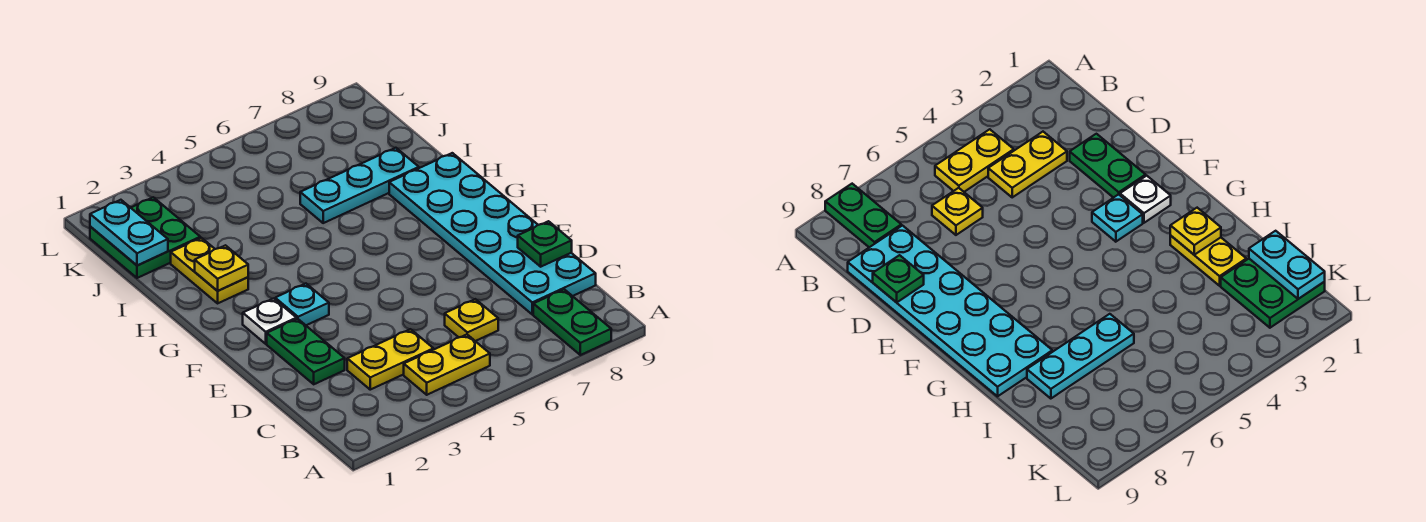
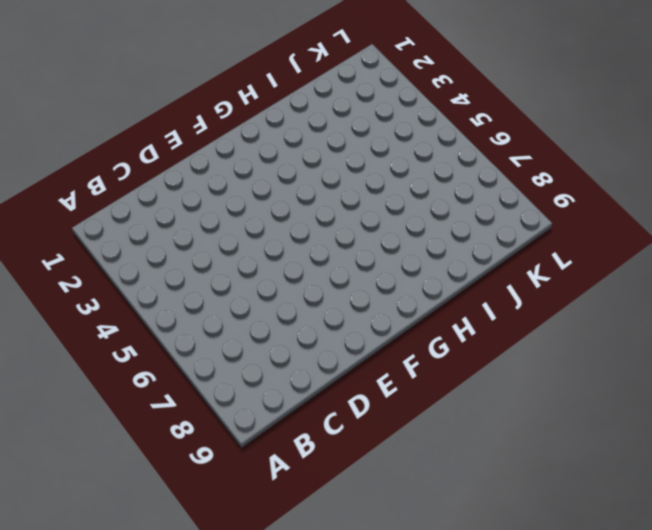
none -> green plate A8:B8 level 1
none -> yellow plate B4:B5 level 1
none -> yellow plate C3:C4 level 1

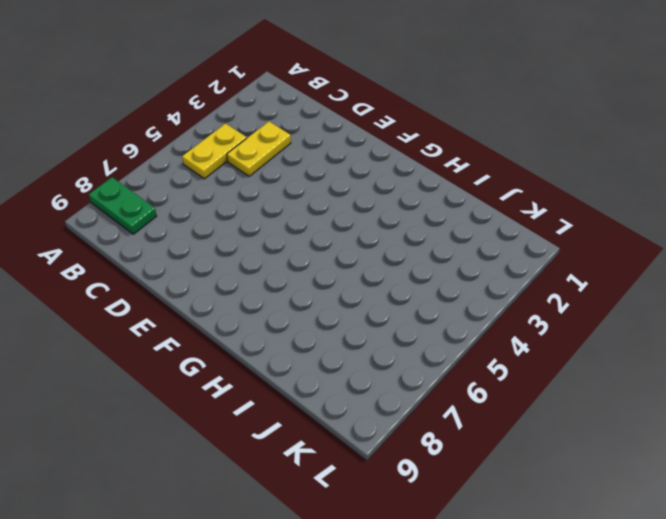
none -> yellow plate C6 level 1
none -> cyan plate C8:H9 level 1
none -> green plate D2:E2 level 1

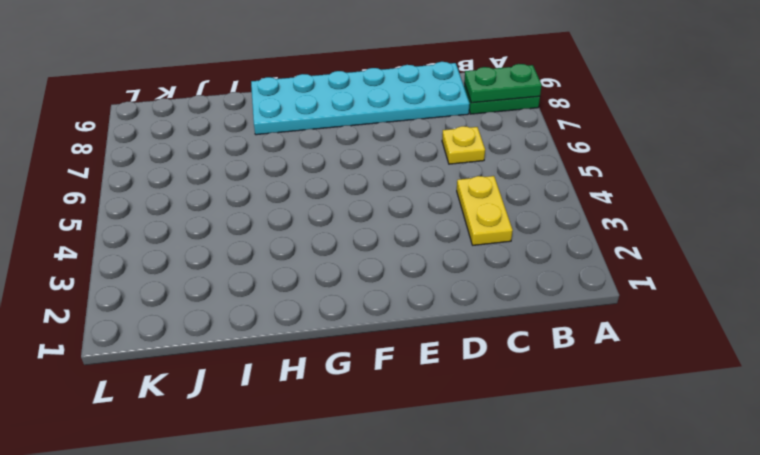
green plate A8:B8 level 2 -> green plate D2:E2 level 1
none -> yellow plate B4:B5 level 1
none -> white plate F2 level 1
none -> cyan plate F3 level 1

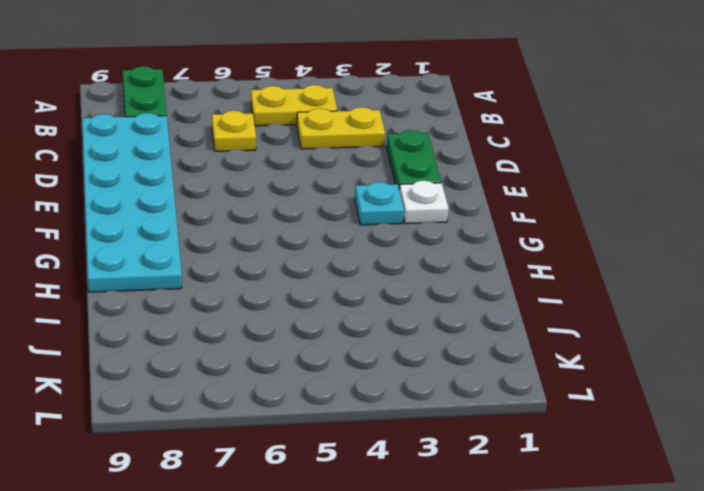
none -> yellow plate H2:I2 level 1
none -> cyan plate I6:I8 level 1
none -> green plate J1:K2 level 1

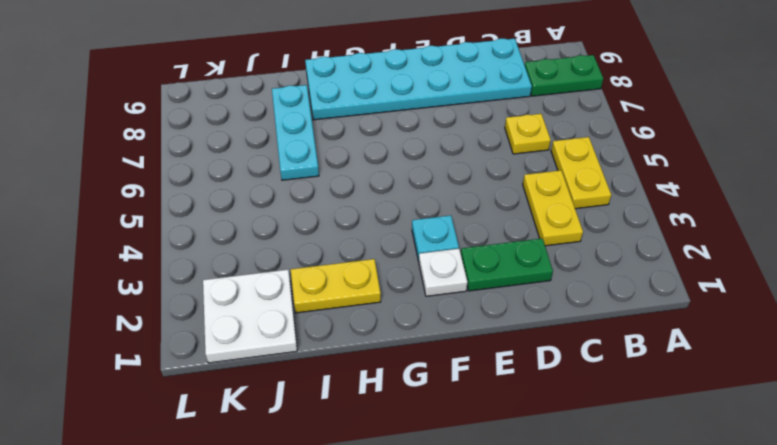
white plate J1:K2 level 1 -> green plate J1:K2 level 1
none -> green plate D9 level 2
none -> yellow plate H2 level 2
none -> cyan plate J1:K1 level 2

